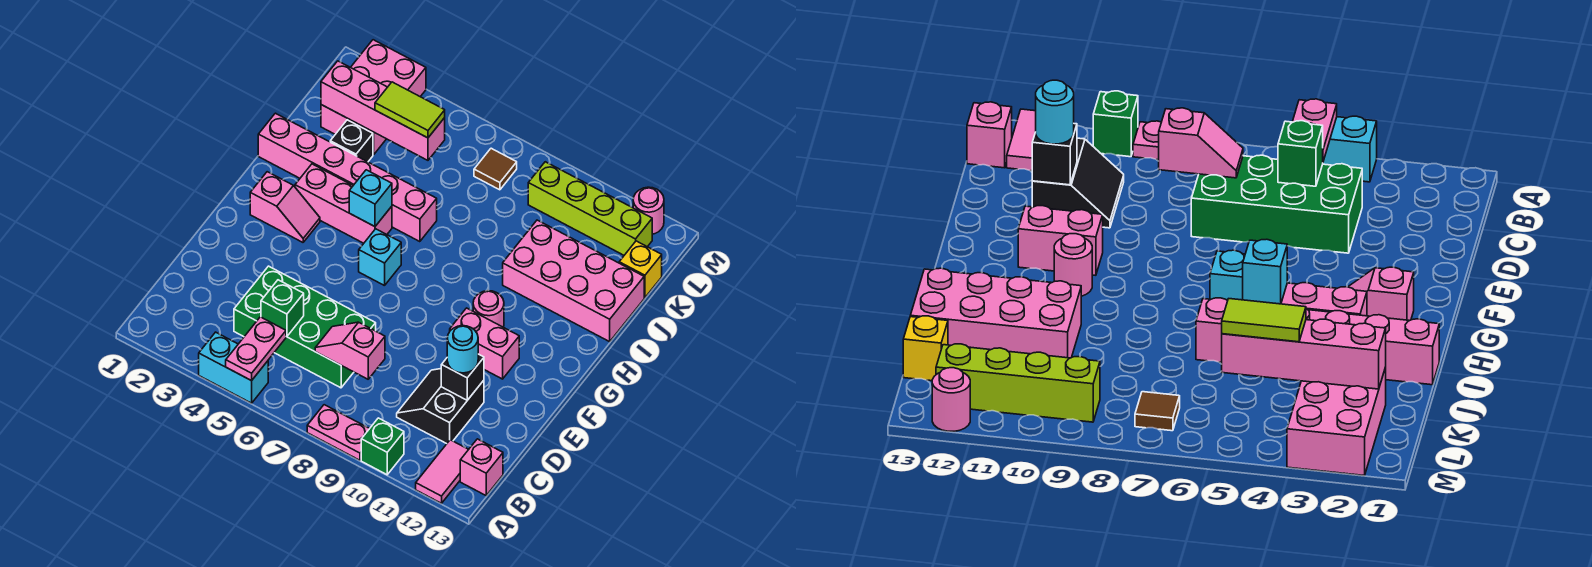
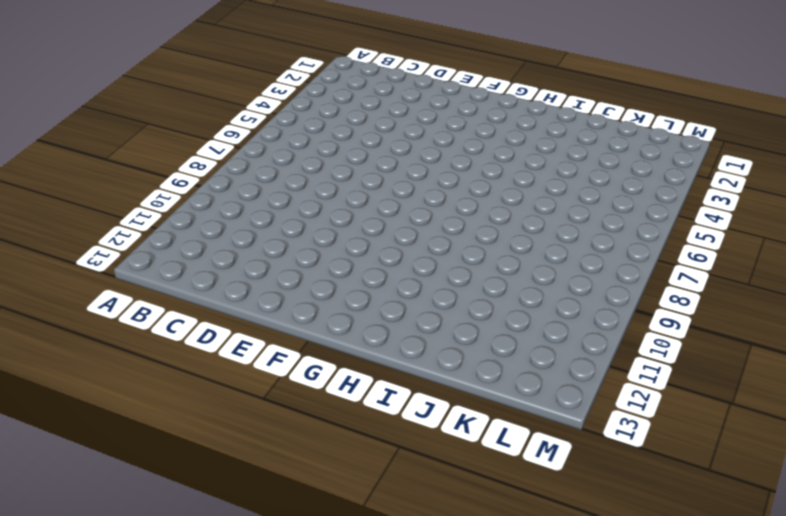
none -> cyan brick A4:A5 level 1
none -> pink plate A8:A9 level 1
none -> green brick A10 level 1

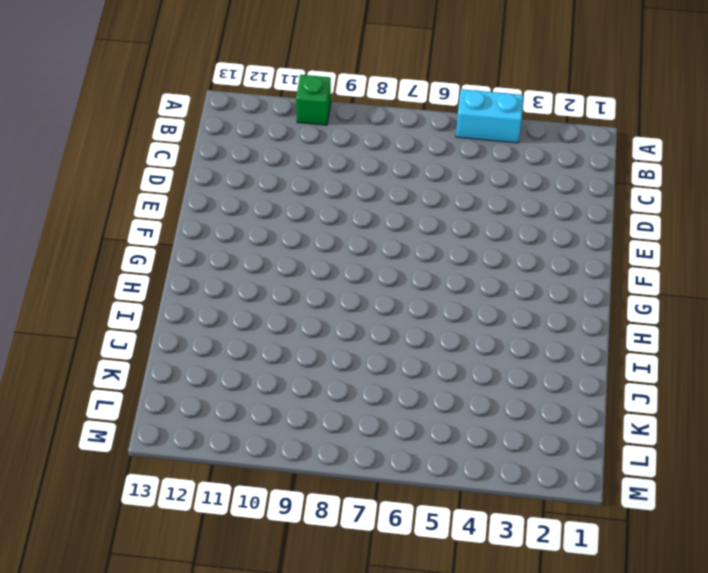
none -> pink plate A8:A9 level 1
none -> pink tile A12:B12 level 1
none -> pink brick B13 level 1

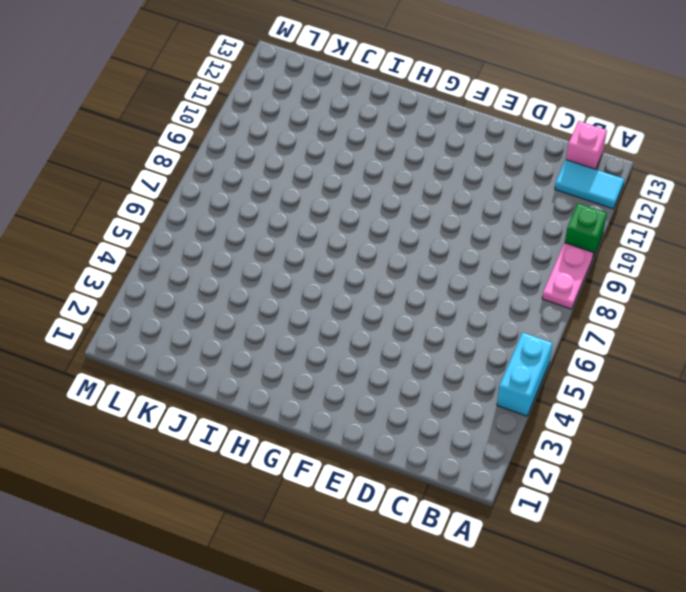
cyan tile A12:B12 level 1 -> pink tile A12:B12 level 1
none -> green brick C4:D7 level 1
none -> black slope C10:D11 level 1 top 11
none -> pink brick F10:F11 level 1

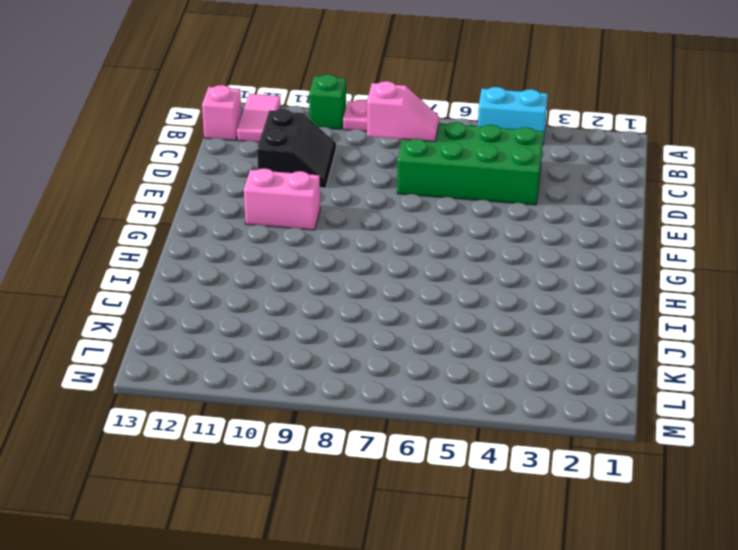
none -> pink slope G2:G3 level 1 top 2
none -> cyan brick G6 level 1
none -> pink round brick G10 level 1

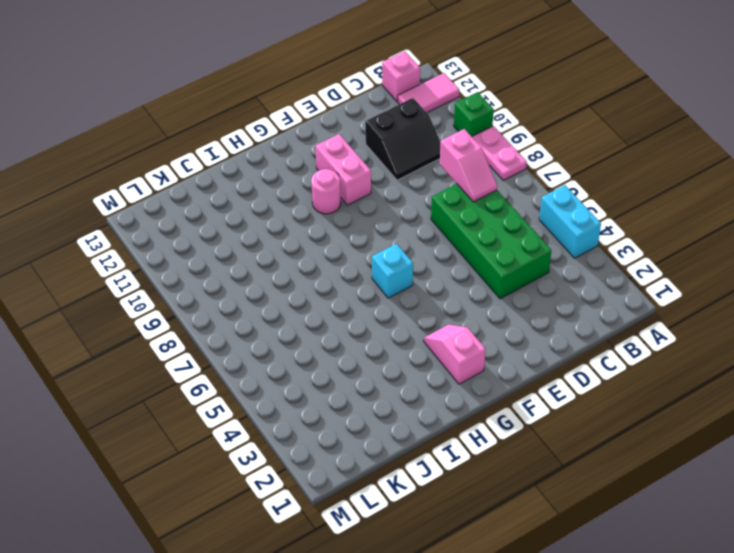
none -> pink brick H3:H5 level 1
none -> pink brick I1:I6 level 1
none -> pink brick I10:J13 level 1

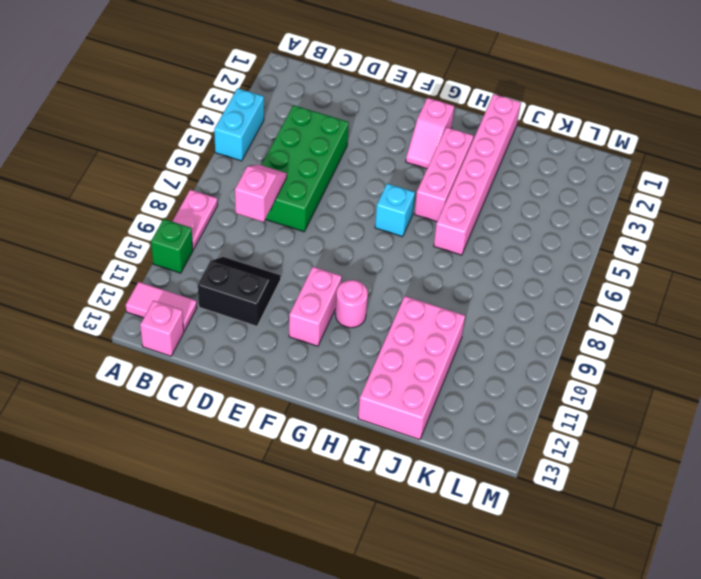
none -> black brick J3 level 1
none -> pink brick K2:M3 level 1
none -> yellow brick K13 level 1

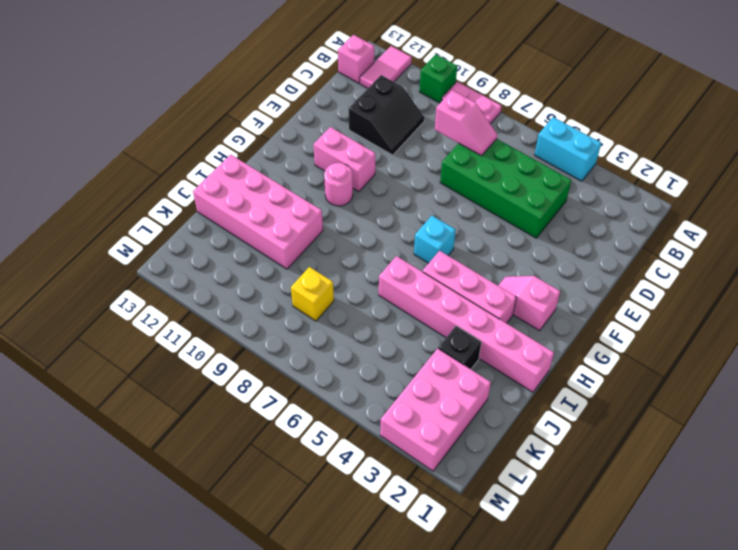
yellow brick K8 level 1 -> yellow brick K13 level 1
none -> brown tile L7 level 1
none -> lime brick L9:L12 level 1
none -> pink round brick M12 level 1

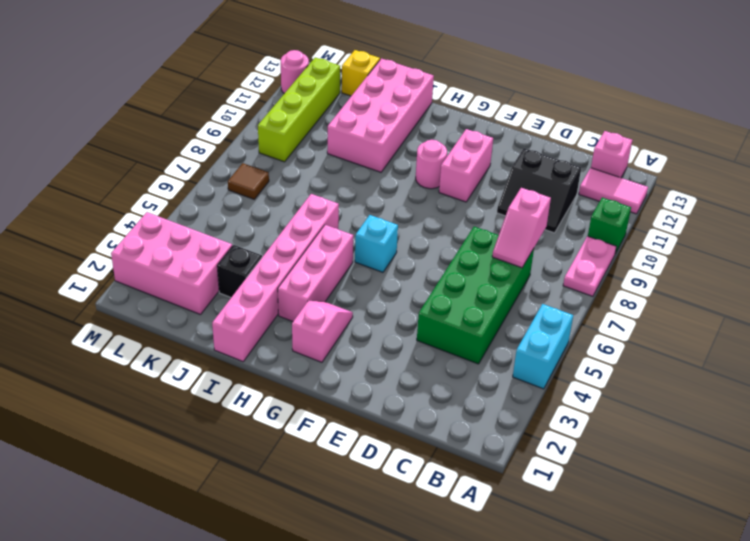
none -> pink plate A5:B5 level 2
none -> green brick C5 level 2
none -> black brick D11 level 2

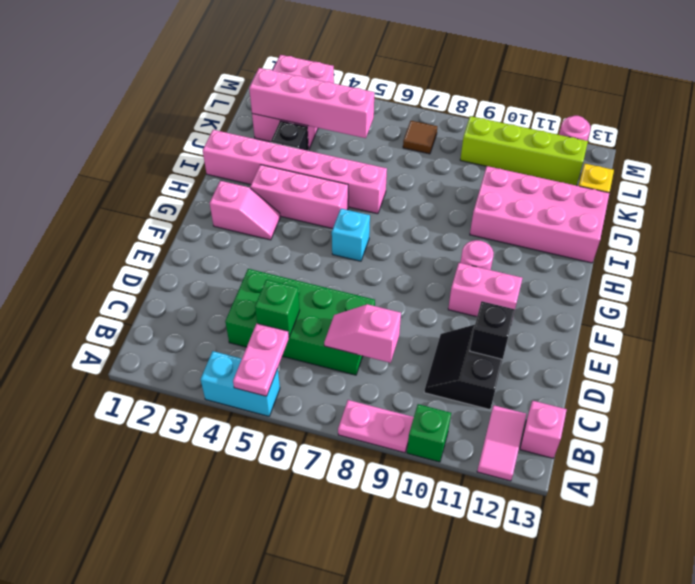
none -> cyan brick H5 level 2
none -> cyan round brick D11 level 3
none -> lime tile K4:K5 level 3

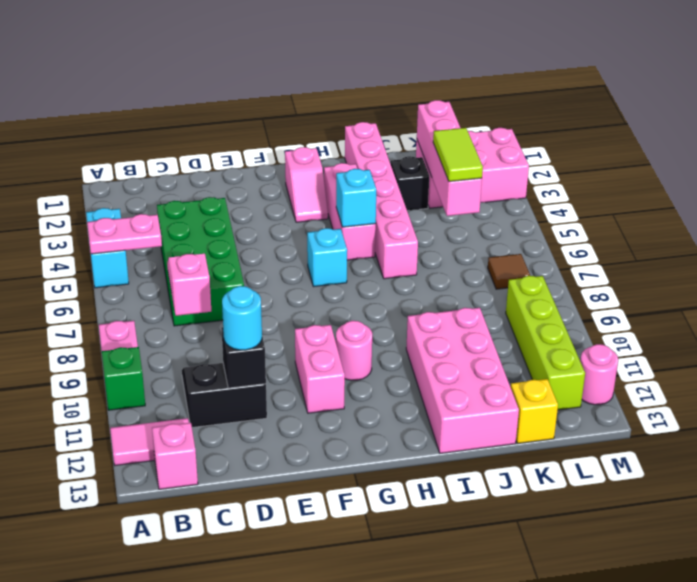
none -> green brick C5 level 2

